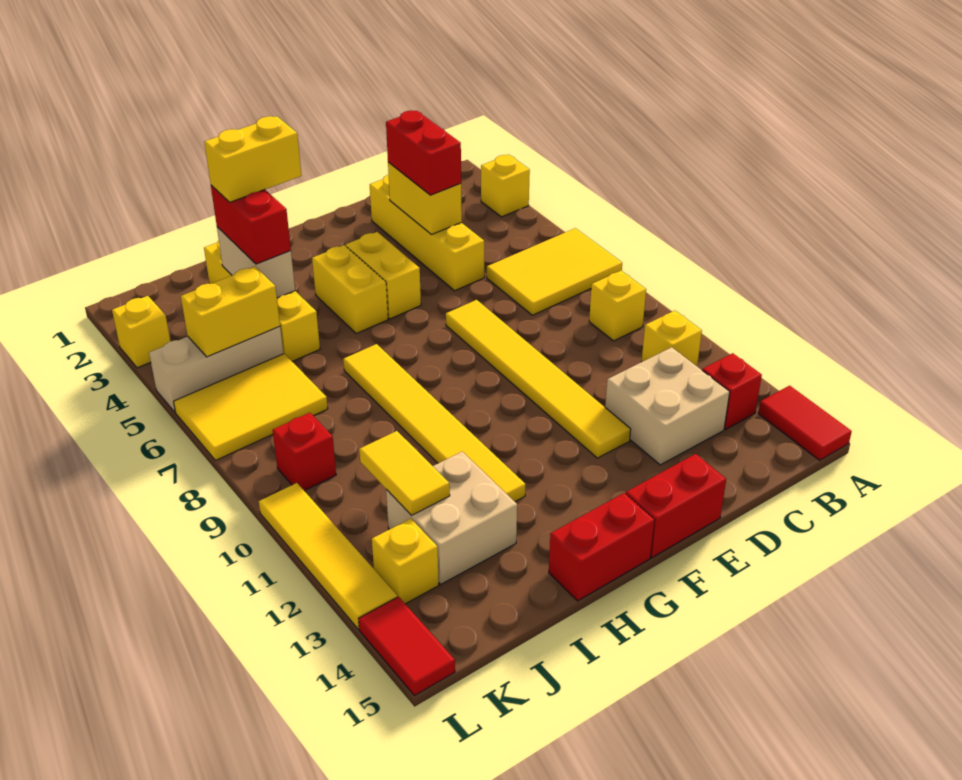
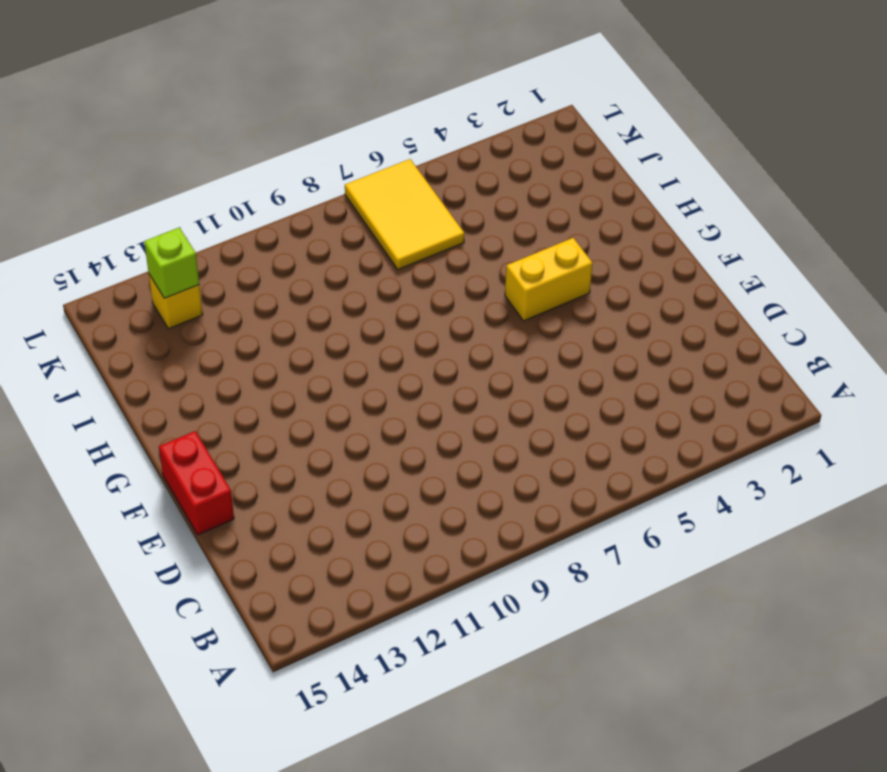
lime brick K13 level 2 -> none
none -> yellow brick A3 level 1
none -> yellow tile A6:C7 level 1
none -> red tile A14:A15 level 1
none -> yellow brick B9 level 1

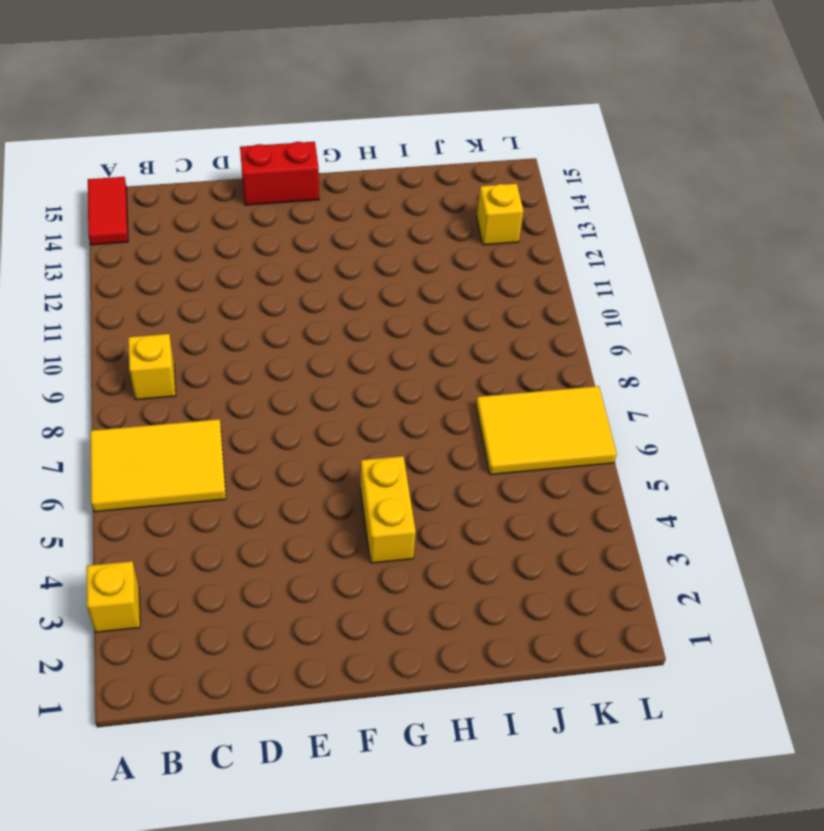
none -> yellow brick B11 level 1
none -> red brick B13 level 1
none -> tan brick C12:D13 level 1
none -> yellow brick D2:D5 level 1

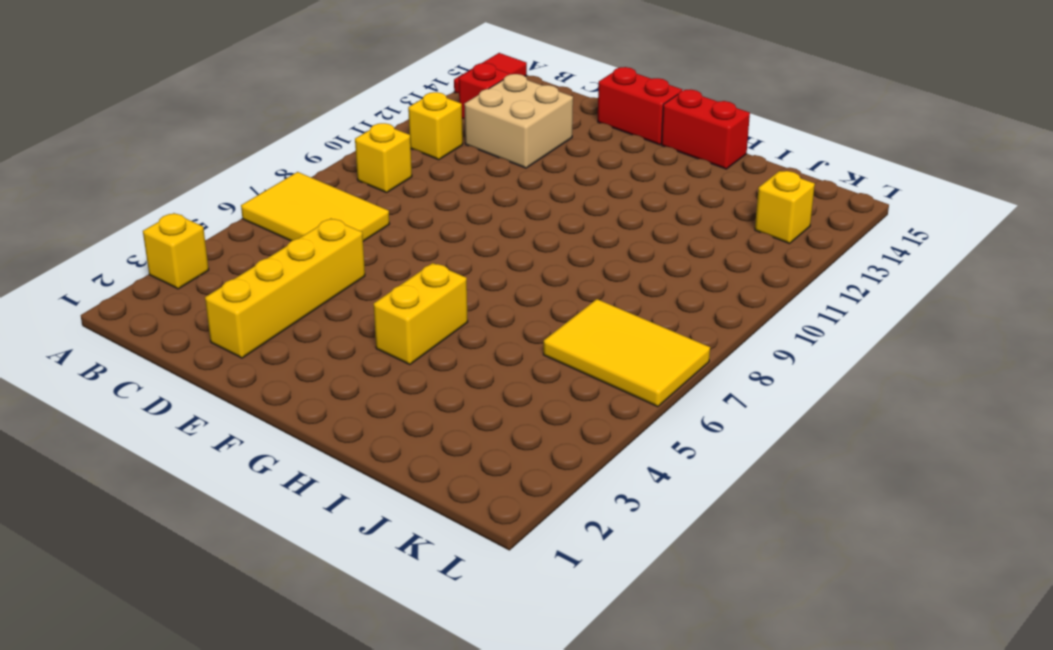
none -> yellow tile E7:E12 level 1
none -> yellow brick F4:F5 level 1
none -> yellow tile H7:H12 level 1
none -> yellow brick I2:I5 level 1

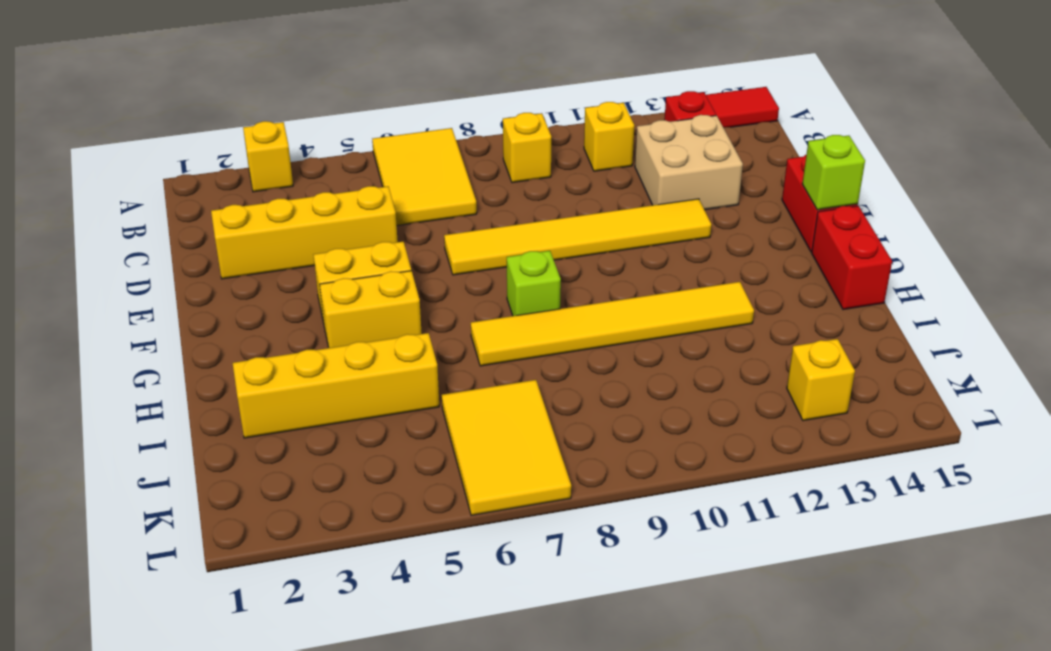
lime brick F15 level 2 -> none
lime brick G8 level 1 -> none
none -> tan brick I12:J13 level 1
none -> tan brick J5:L5 level 1
none -> red brick K9 level 1
none -> yellow brick L3 level 1

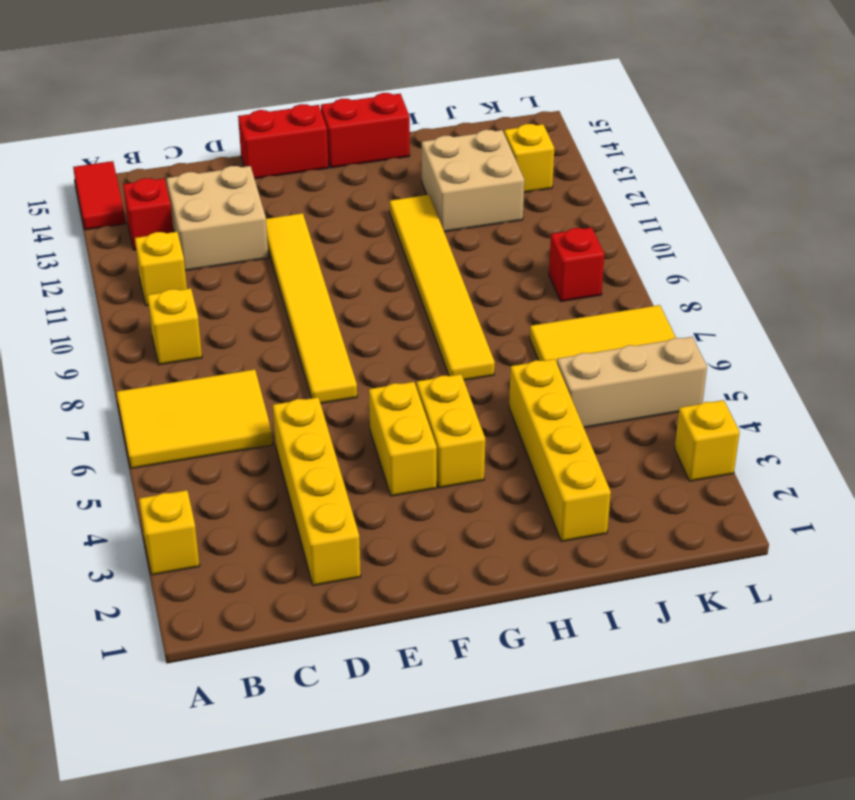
none -> yellow tile L10:L13 level 1
none -> red tile L14:L15 level 1
none -> yellow brick D3:D4 level 2
none -> tan brick I3:I4 level 2

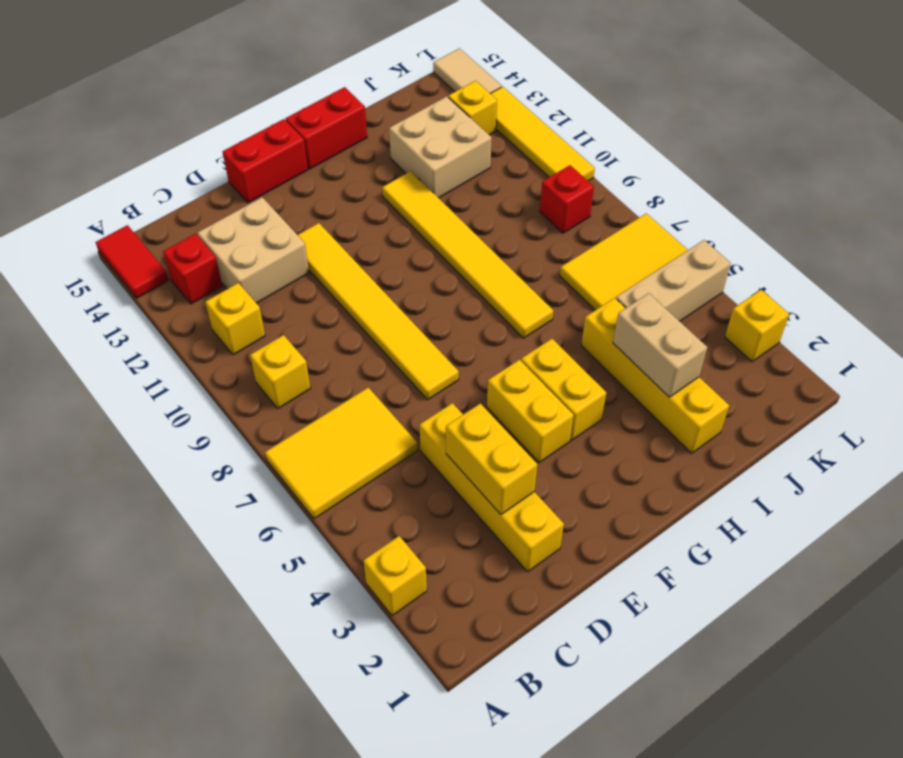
tan tile L14:L15 level 1 -> red tile L14:L15 level 1
none -> yellow brick J5:K5 level 2
none -> yellow tile J11:J12 level 2
none -> red brick D3:D4 level 3
none -> red brick I3:I4 level 3

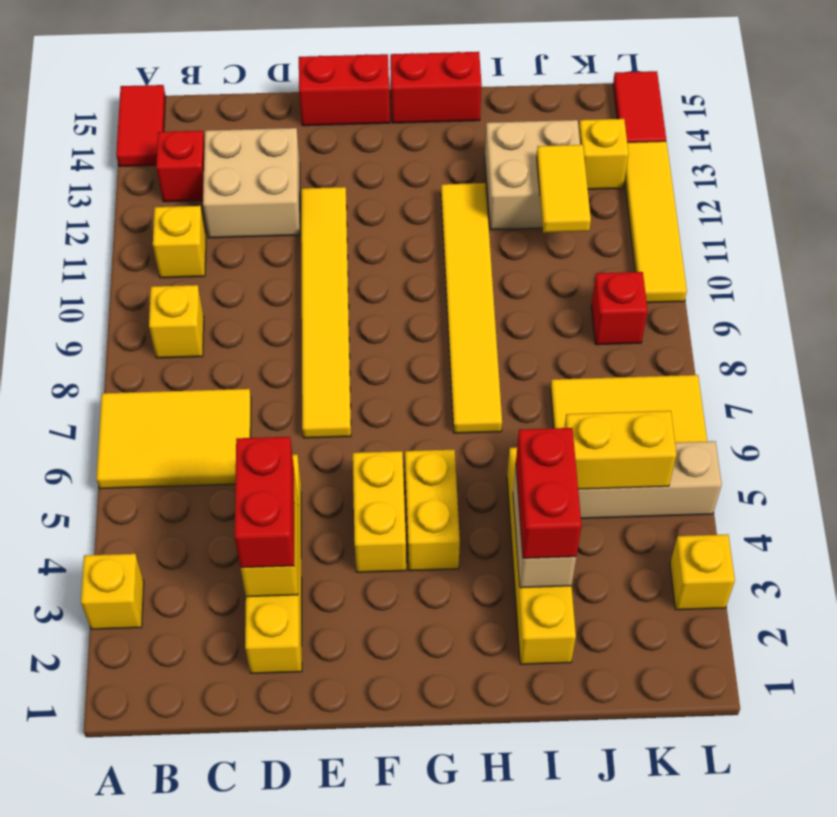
none -> yellow brick H3:I3 level 4

